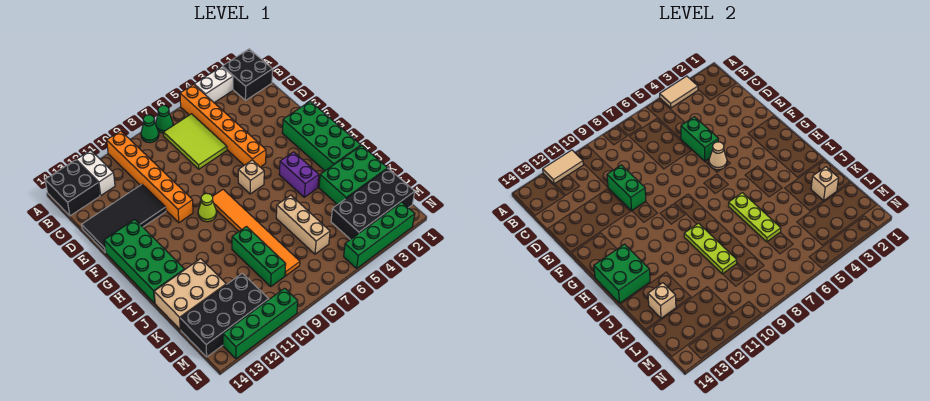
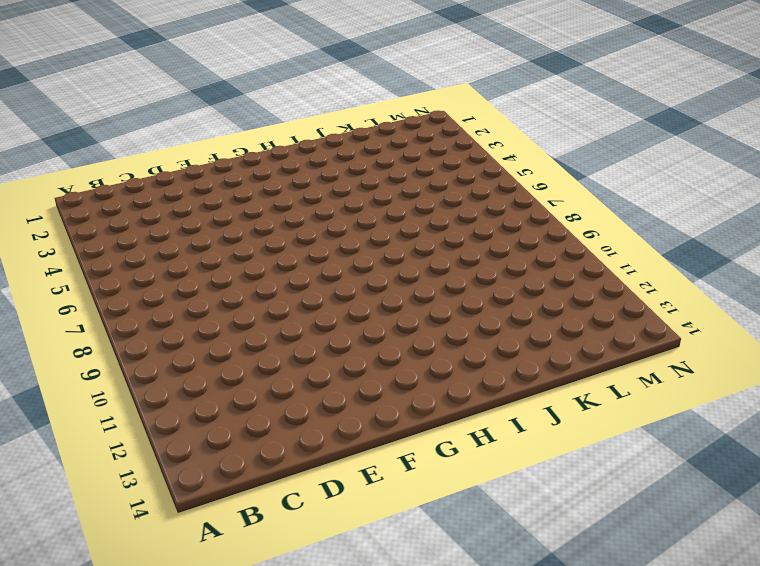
none -> black brick A1:B2 level 1
none -> white brick A3:A4 level 1
none -> orange brick A5:F5 level 1
none -> green cone A7 level 1

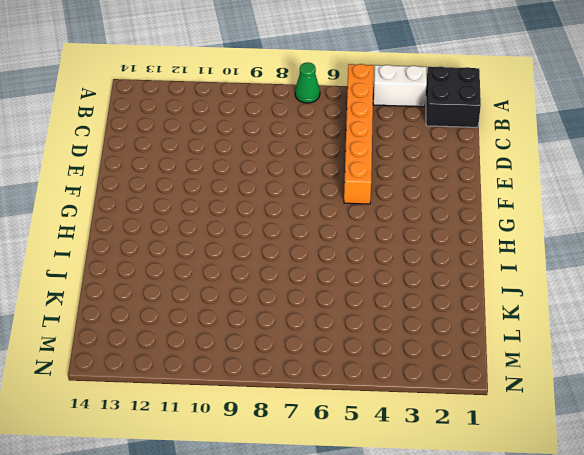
none -> green cone A8 level 1
none -> orange brick A10:F10 level 1
none -> white brick A12:B12 level 1
none -> black brick A13:B14 level 1

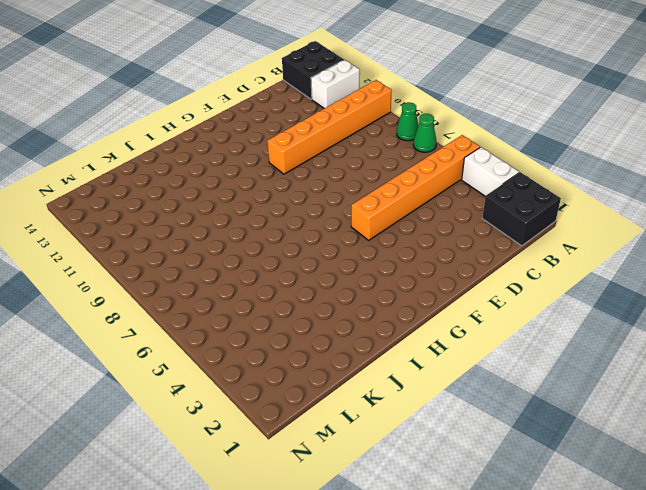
none -> lime tile B6:D7 level 1
none -> black tile D11:E14 level 1
none -> green brick F1:I2 level 1
none -> green brick F13:I14 level 1

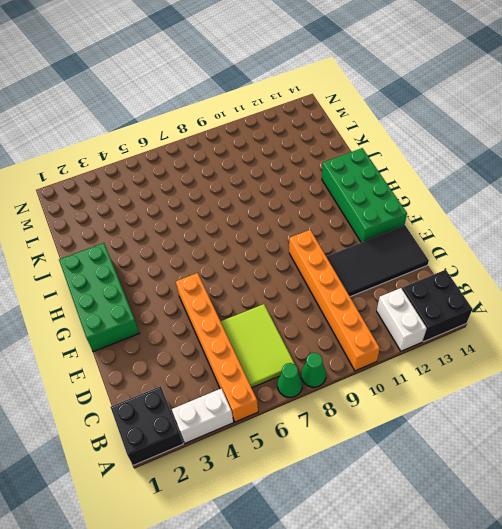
none -> tan brick G6 level 1
none -> orange tile G8:L8 level 1
none -> lime cone G9 level 1
none -> purple brick H4:I4 level 1

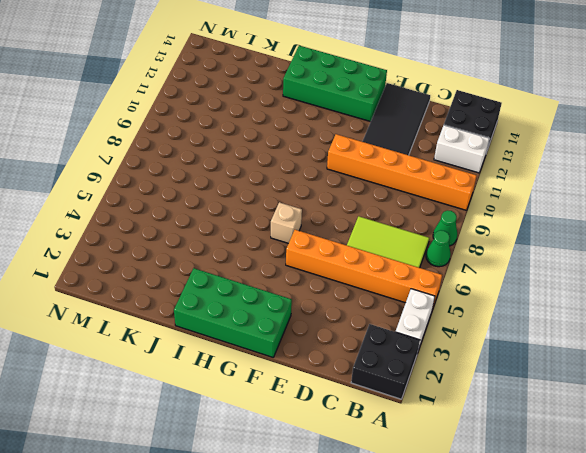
none -> orange tile G8:L8 level 1
none -> lime cone G9 level 1
none -> purple brick H4:I4 level 1
none -> green brick J1:K3 level 1

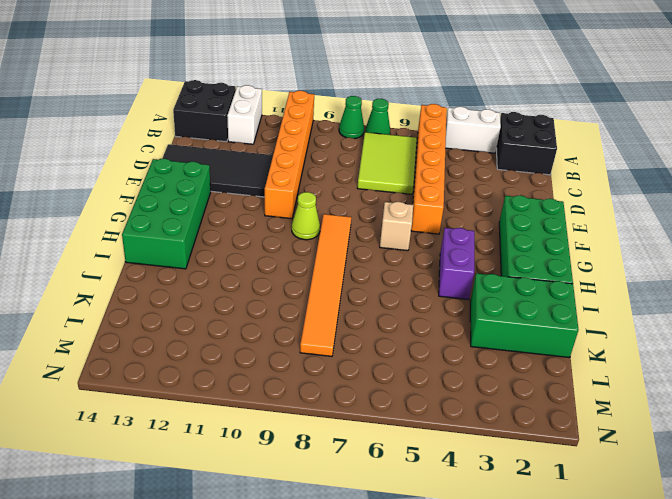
none -> tan brick J6:L6 level 1
none -> green brick J9:L9 level 1
none -> tan brick J12:K14 level 1
none -> black brick L1:M4 level 1

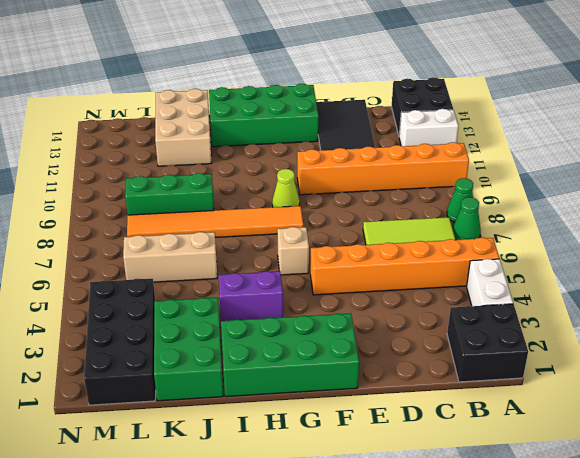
none -> black brick L11:M14 level 1
none -> green brick N2:N5 level 1
none -> green brick N10:N13 level 1
none -> tan tile A3:A4 level 2

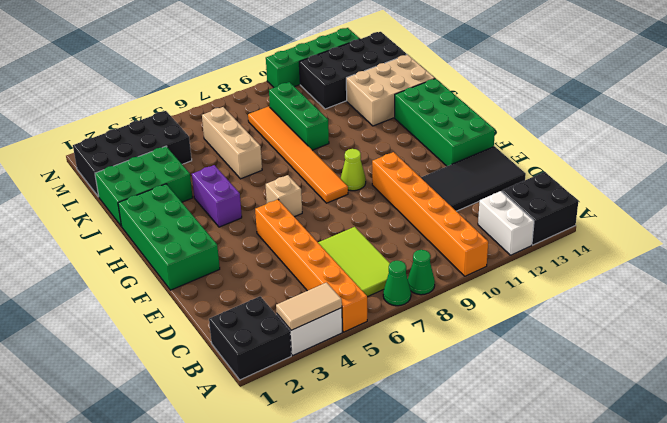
none -> green brick N2:N5 level 1
none -> tan tile A11:A12 level 2
none -> green brick D5:E5 level 2
none -> green brick D10:E10 level 2

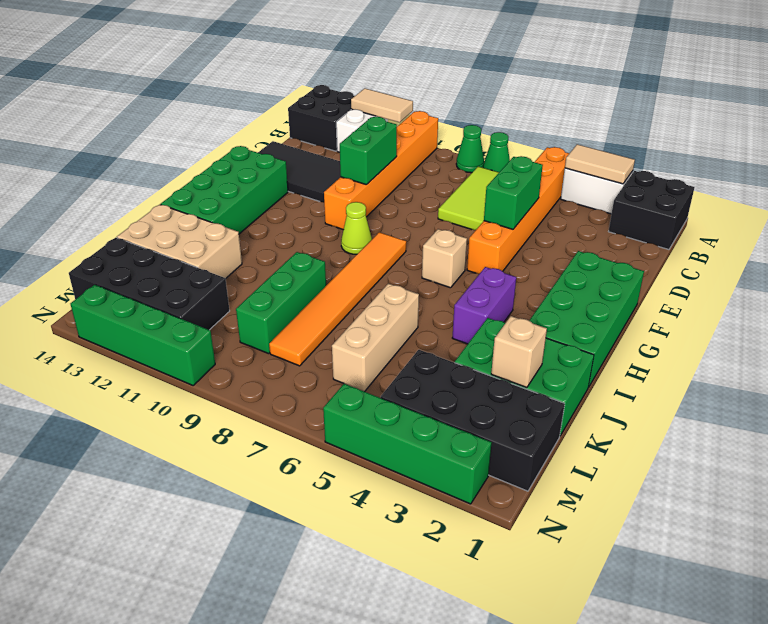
none -> tan cone F5 level 2
none -> green brick H13:I14 level 2
none -> lime plate I6:K6 level 2
none -> lime plate I9:K9 level 2

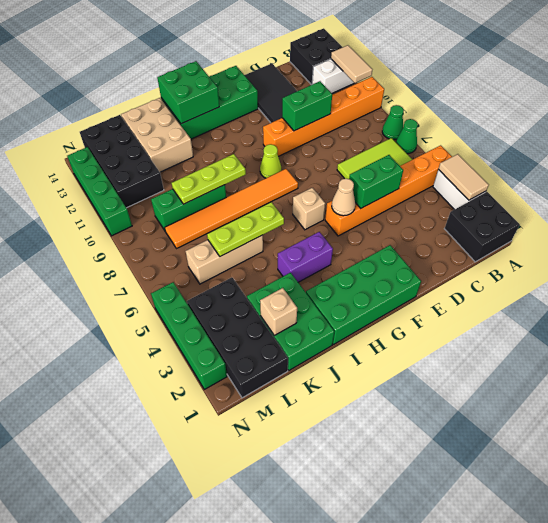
none -> tan brick K13 level 2

